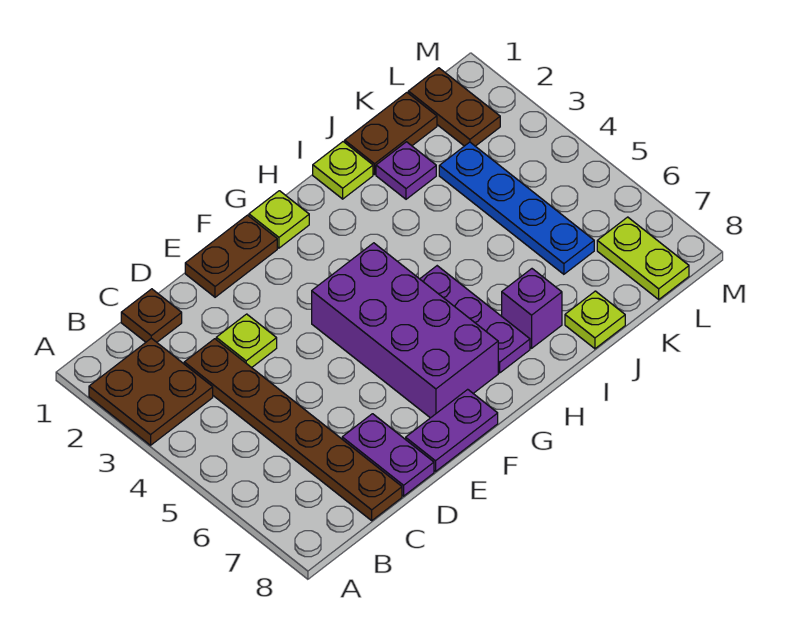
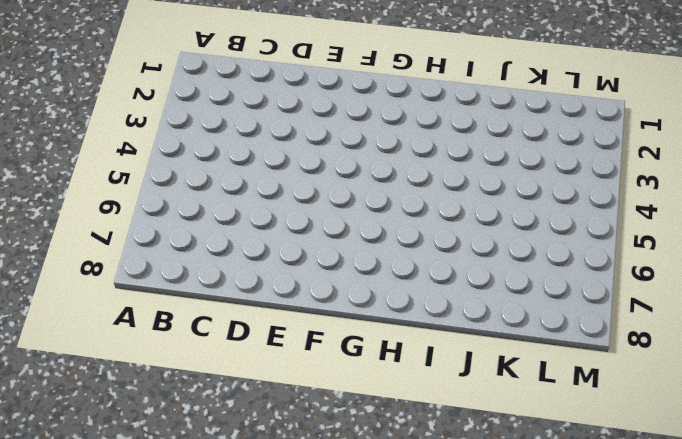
none -> brown plate A2:B3 level 1
none -> brown plate C1 level 1
none -> brown plate C3:C8 level 1

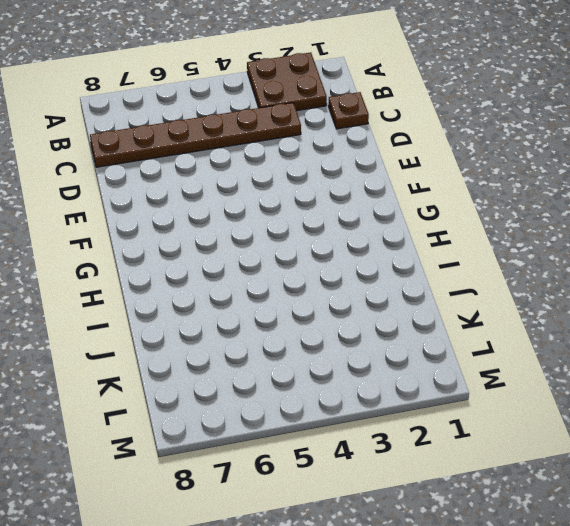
none -> lime plate D3 level 1
none -> purple plate D7:D8 level 1
none -> brown plate E1:F1 level 1

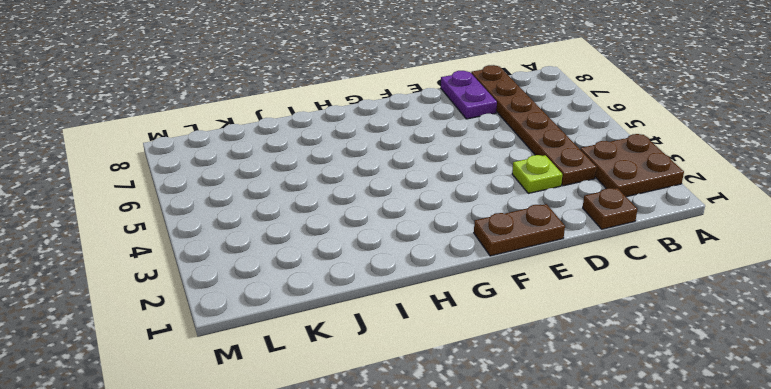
none -> purple plate E8:F8 level 1
none -> purple brick F4:G7 level 1
none -> lime plate G1 level 1

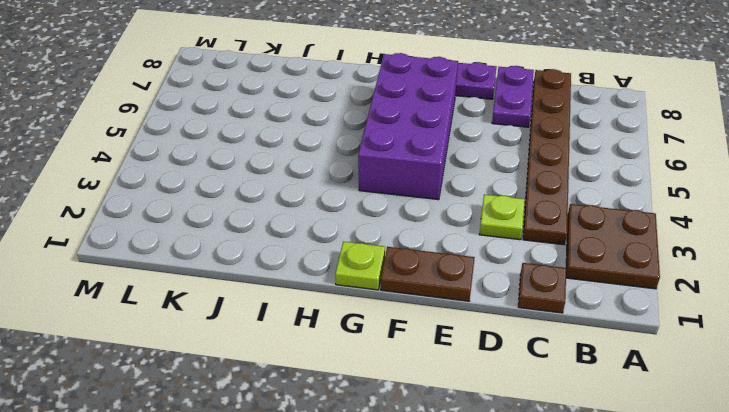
none -> purple plate H5:H7 level 1
none -> lime plate I1 level 1
none -> purple brick I7 level 1

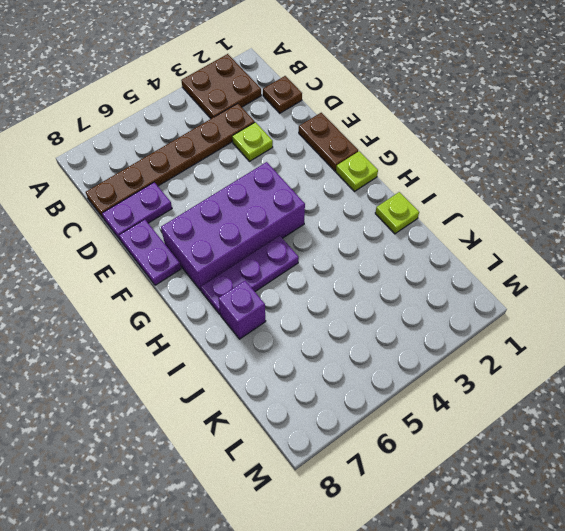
none -> brown plate J1:K1 level 1
none -> purple plate J2 level 1
none -> lime plate J8 level 1

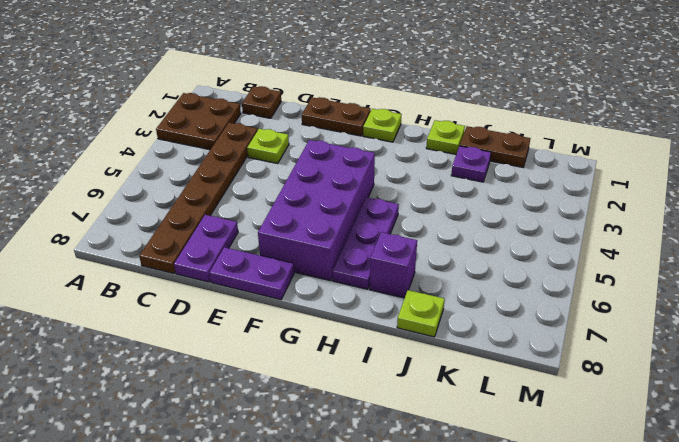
none -> blue plate K3:K6 level 1
none -> brown plate L1:L2 level 1
none -> lime plate L7:L8 level 1

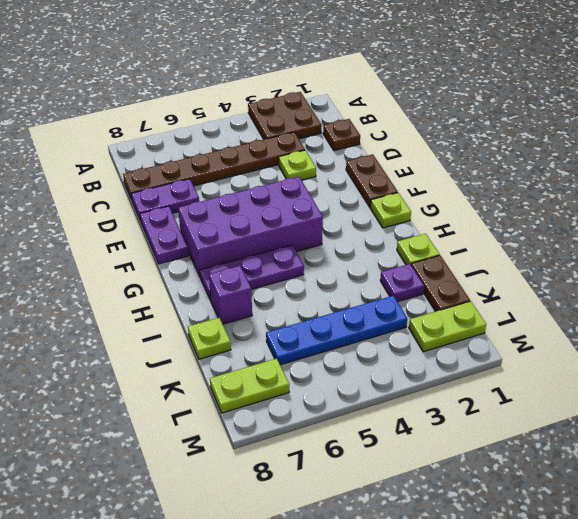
lime plate L1:L2 level 1 -> brown plate L1:L2 level 1

